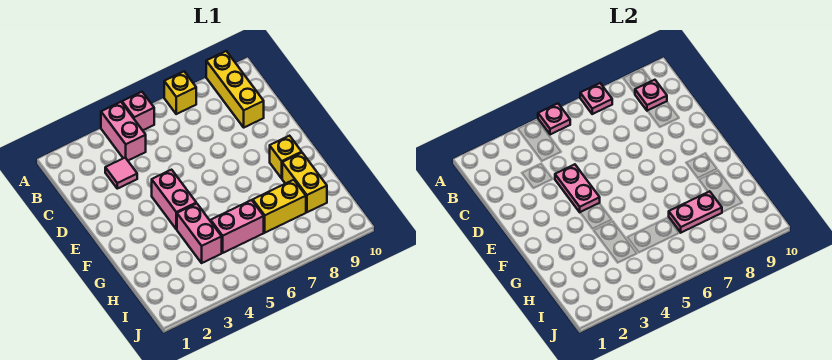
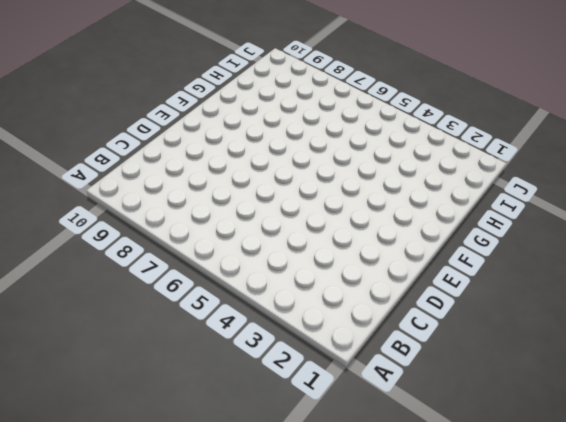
none -> pink brick A4:B4 level 1
none -> pink brick A5 level 1
none -> yellow brick A7 level 1

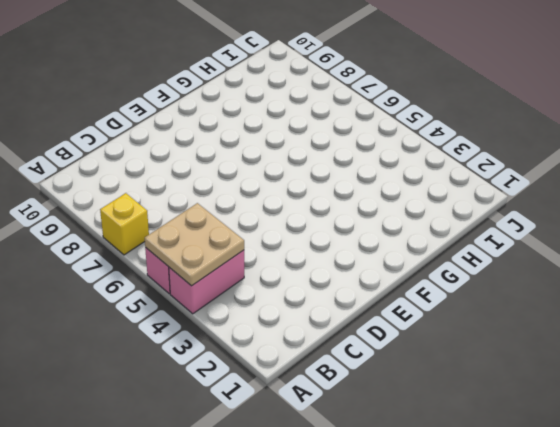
tan plate A4:B5 level 2 -> pink plate A5 level 2
none -> yellow brick A9:C9 level 1
none -> pink tile C3 level 1
none -> pink brick E4:F4 level 1

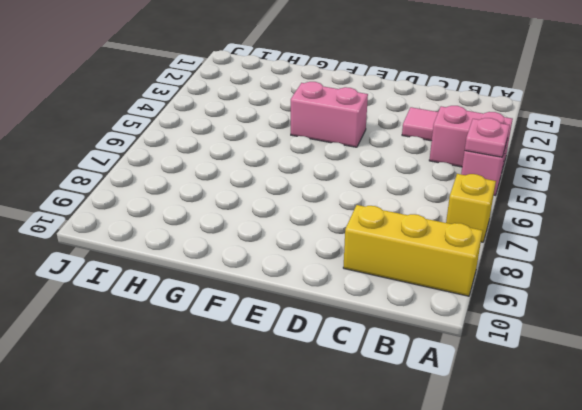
none -> yellow brick F9 level 1
none -> pink brick G4:H4 level 1
none -> yellow brick G9:H9 level 1

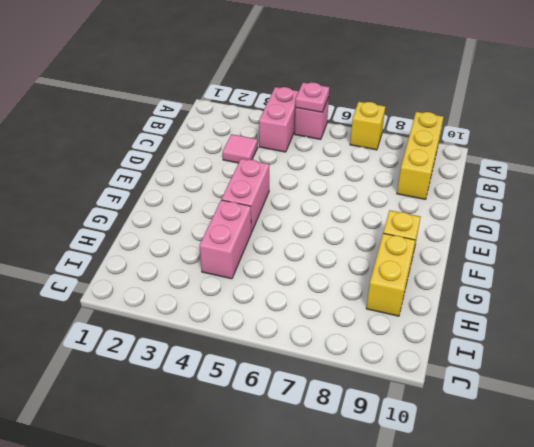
none -> pink brick H5:H6 level 1
none -> yellow brick H7:H8 level 1
none -> pink plate A7 level 2

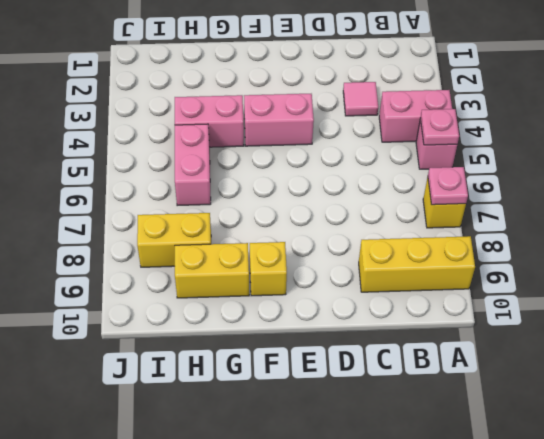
yellow brick H8:I8 level 1 -> yellow brick H7:H8 level 1
none -> pink plate B9 level 2
none -> pink plate D4:E4 level 2
none -> pink plate H7:H8 level 2

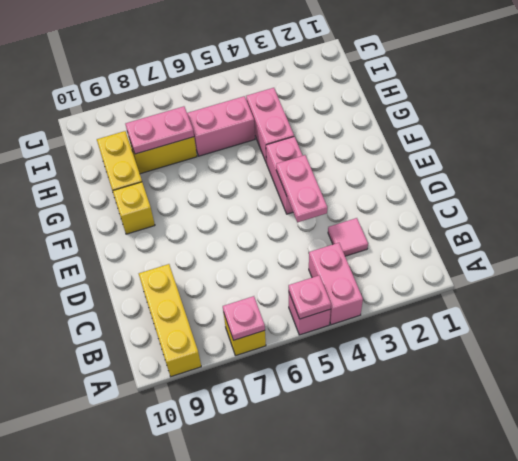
none -> pink plate B9 level 2

